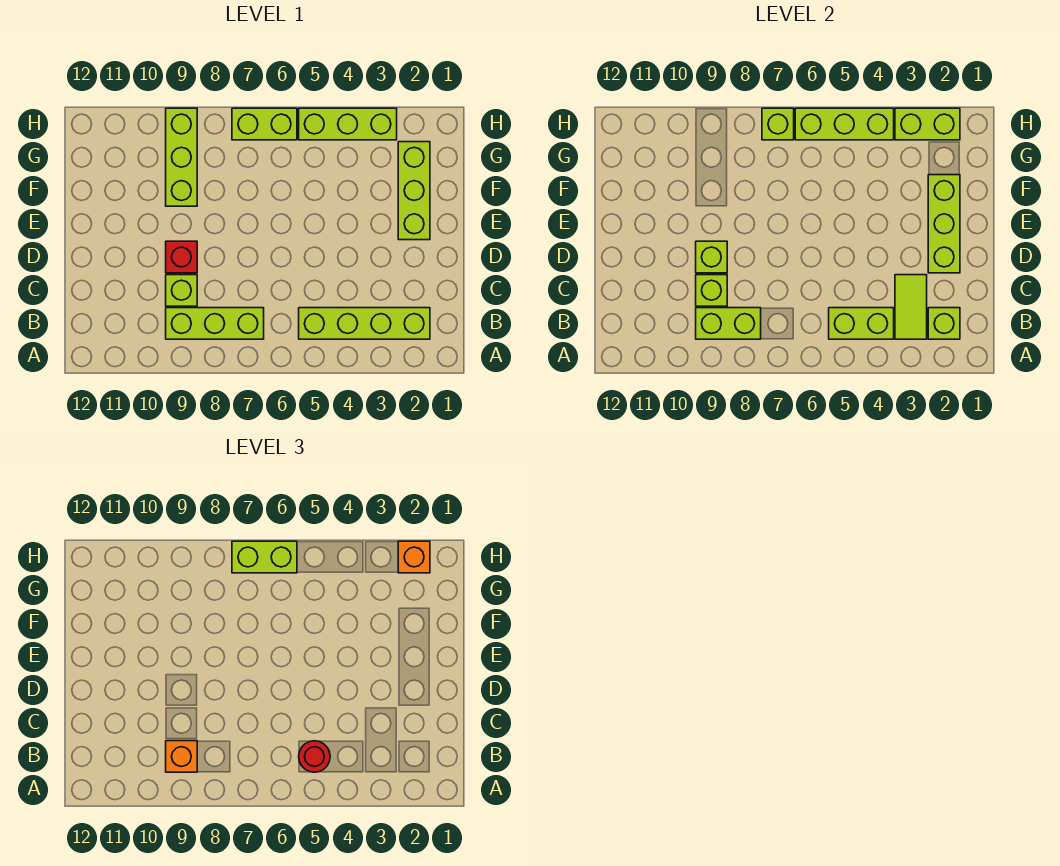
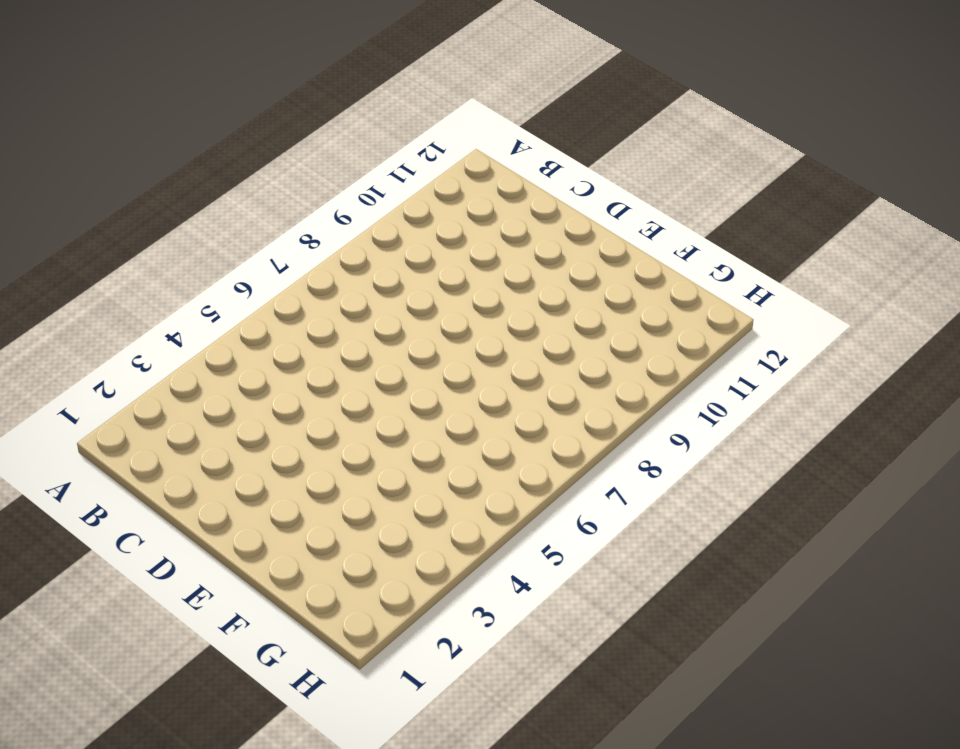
none -> lime brick B2:B5 level 1
none -> lime brick B7:B9 level 1
none -> lime brick C9 level 1

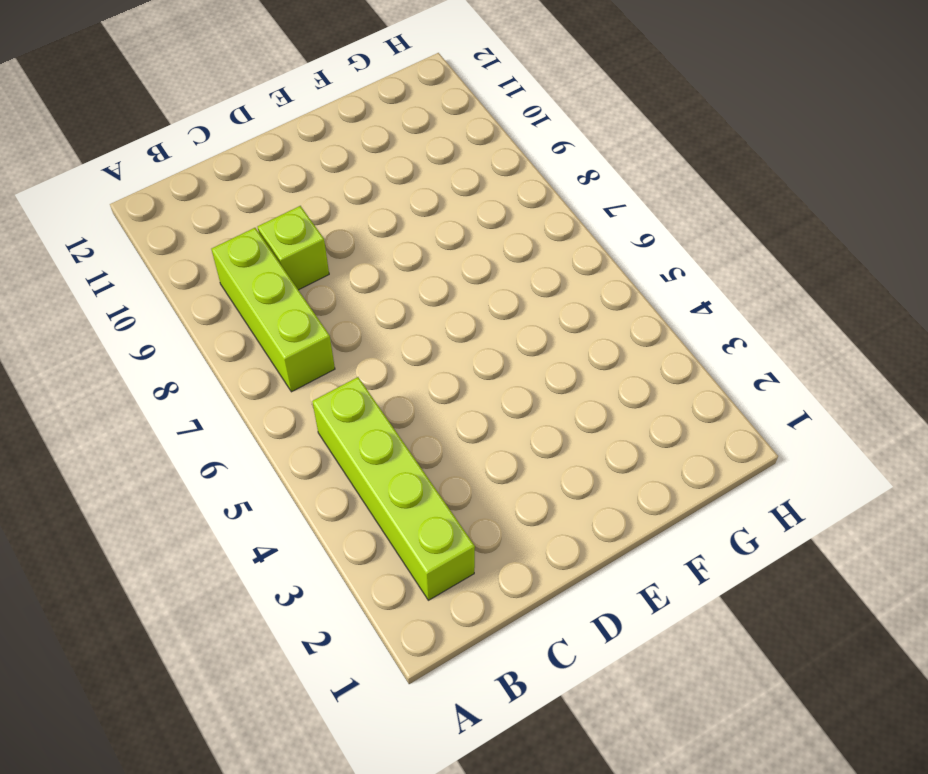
none -> red brick D9 level 1
none -> lime brick E2:G2 level 1
none -> lime brick F9:H9 level 1

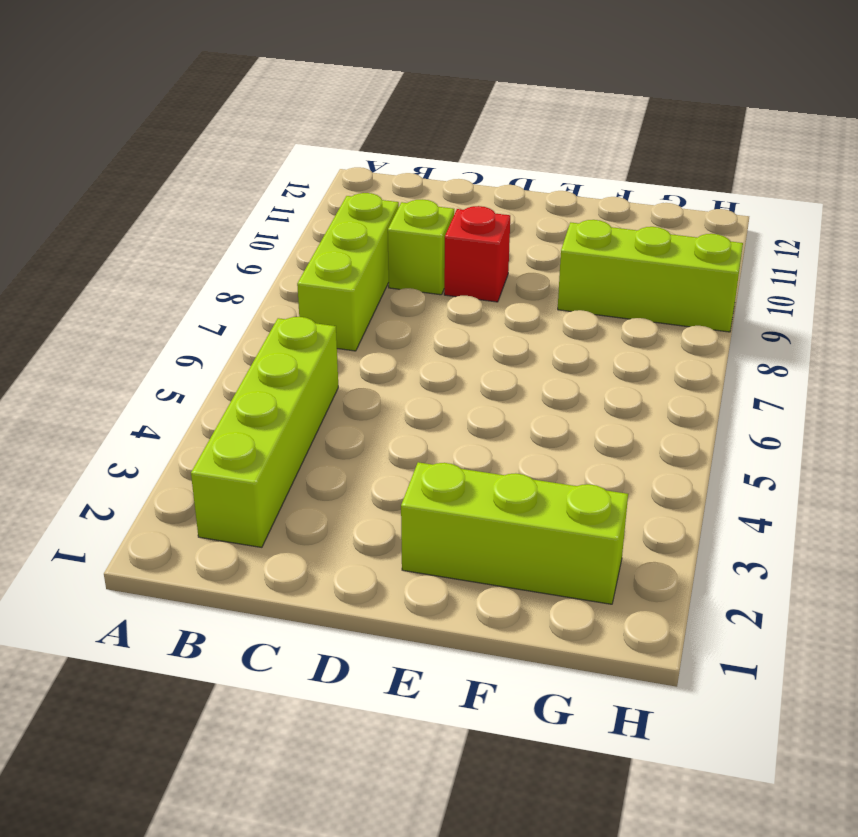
none -> lime brick H3:H5 level 1
none -> lime brick H6:H7 level 1
none -> lime brick B2 level 2

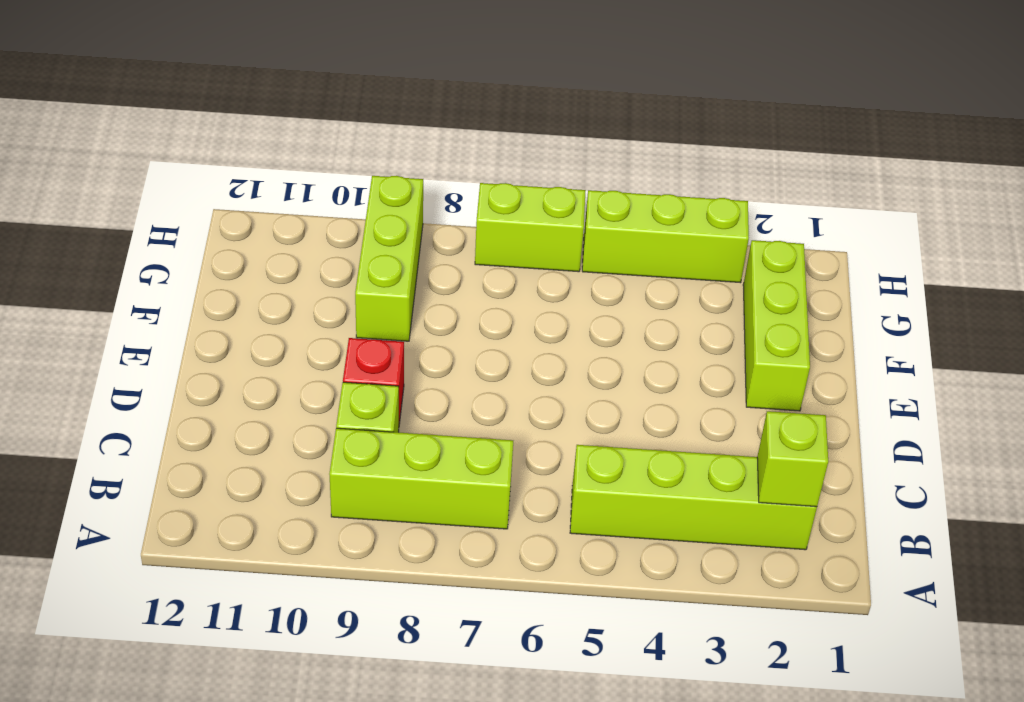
none -> lime tile B3:C3 level 2
none -> lime brick B4:B5 level 2
none -> lime brick B8:B9 level 2

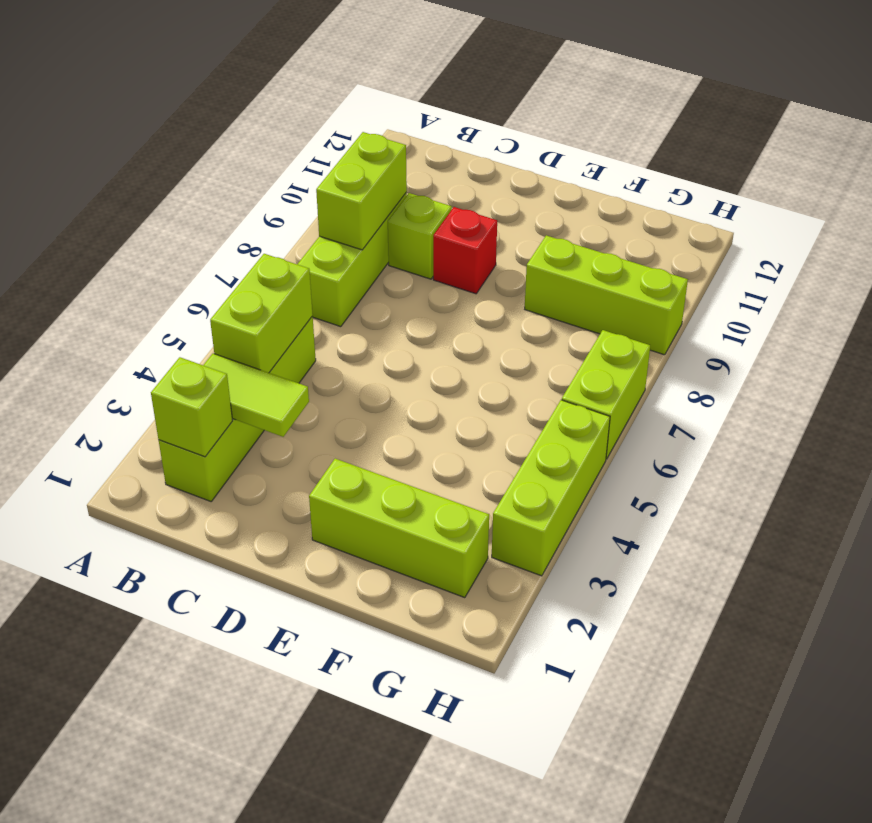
none -> lime brick C9 level 2
none -> lime brick D2:F2 level 2
none -> lime brick D9 level 2

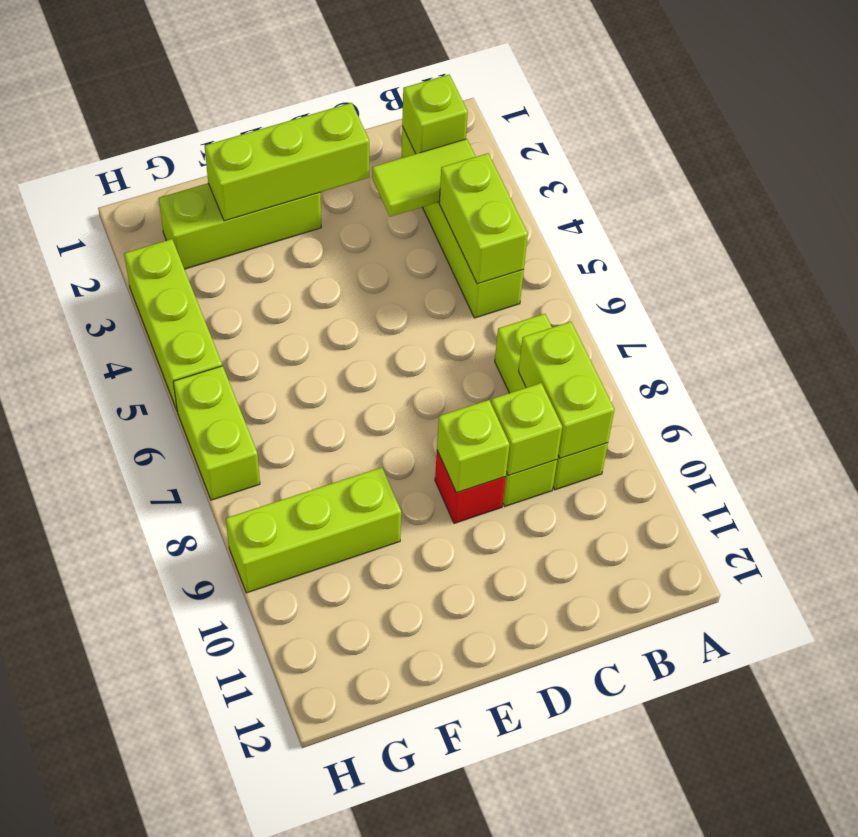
none -> lime brick H2:H3 level 2
none -> lime brick H4:H6 level 2
none -> lime brick H7 level 2

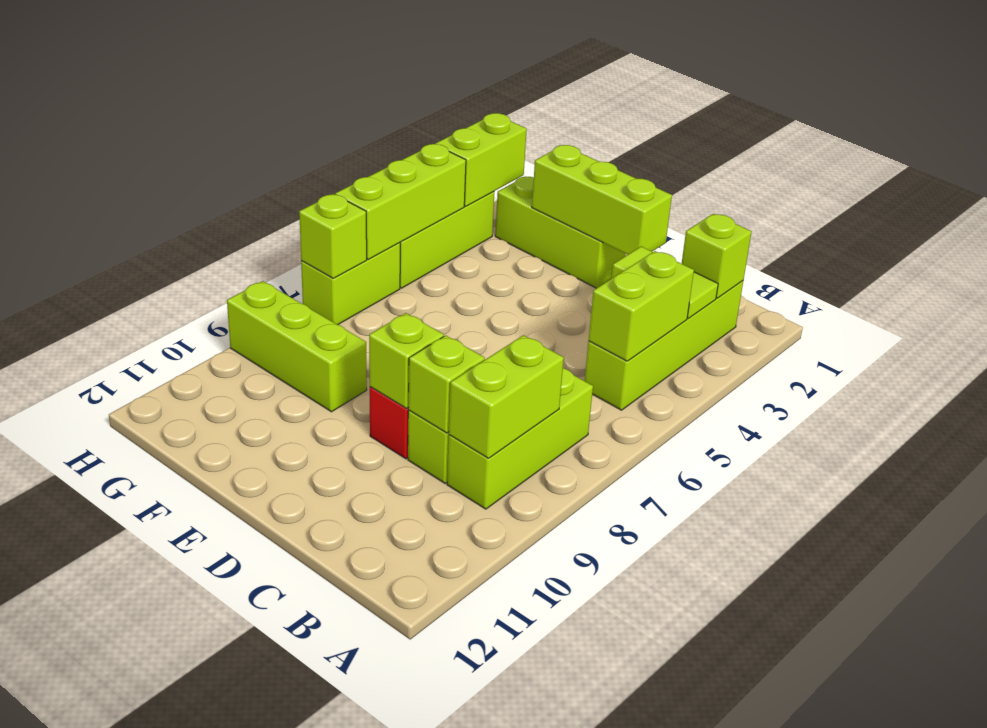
none -> red round brick B5 level 3
none -> orange brick B9 level 3
none -> orange brick H2 level 3

